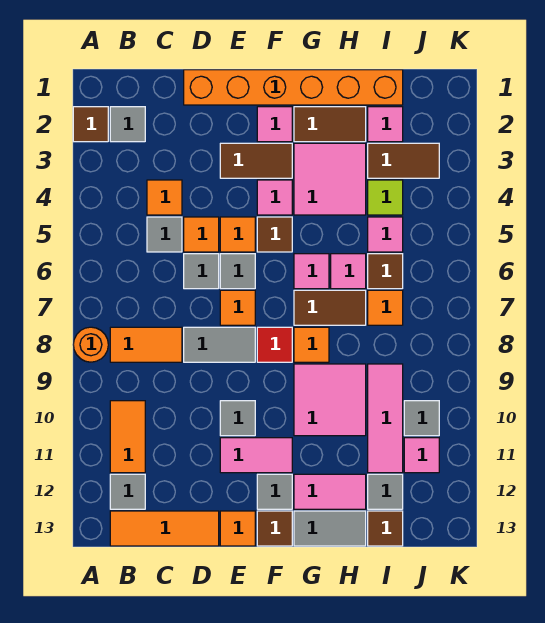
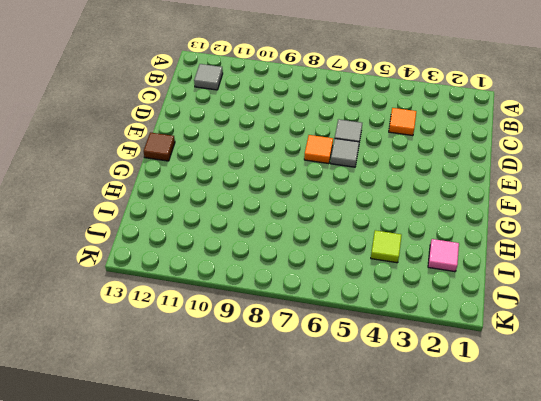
none -> brown tile A2 level 1
none -> orange round brick A8 level 1
none -> grey tile B2 level 1
none -> orange tile B8:C8 level 1

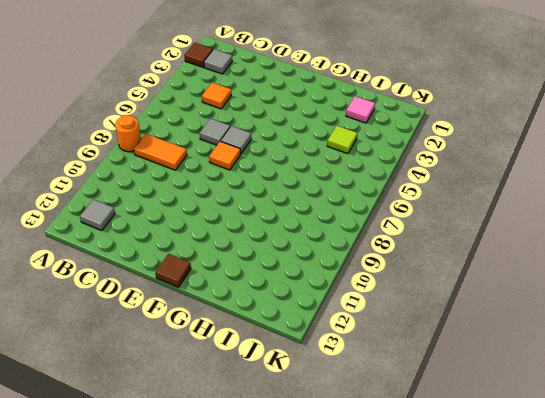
none -> orange tile B10:B11 level 1
none -> orange tile B13:D13 level 1
none -> grey tile C5 level 1
none -> orange brick D1:I1 level 1

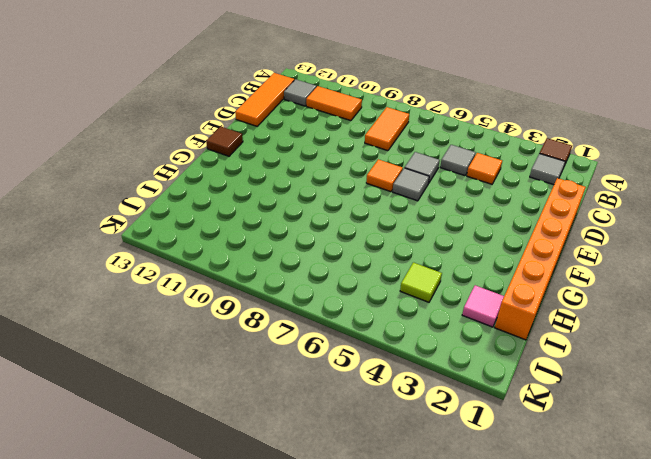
none -> orange round brick A8 level 1
none -> orange tile D5 level 1
none -> grey tile D8:E8 level 1
none -> brown tile E3:F3 level 1

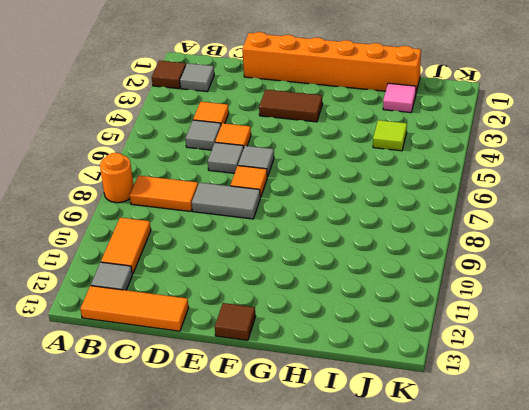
none -> orange tile E5 level 1
none -> grey tile E10 level 1
none -> pink tile E11:F11 level 1
none -> orange tile E13 level 1

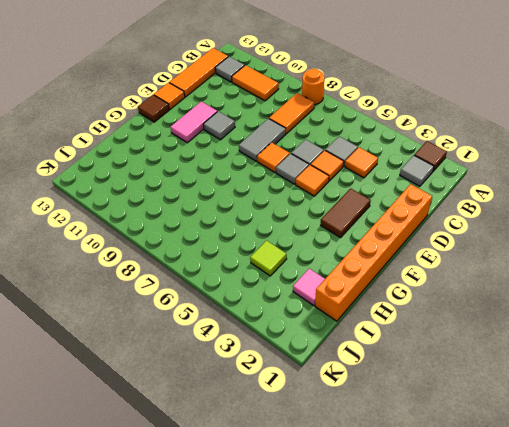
none -> pink tile F2 level 1
none -> pink tile F4 level 1
none -> brown tile F5 level 1
none -> red tile F8 level 1

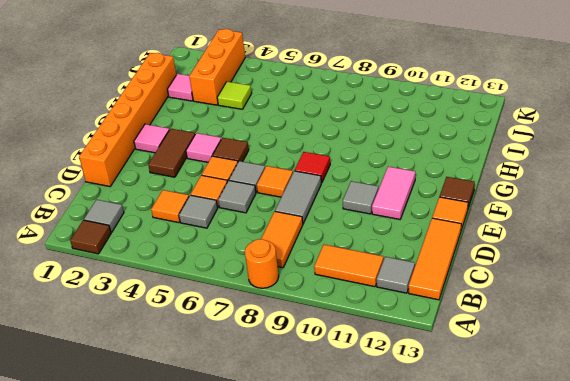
orange brick I3:K3 level 1 -> brown tile I3:J3 level 1
none -> grey tile F12 level 1
none -> brown tile G2:H2 level 1
none -> pink tile G3:H4 level 1
none -> pink tile G6 level 1

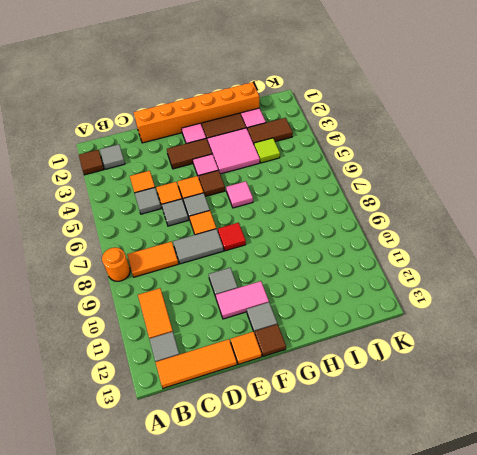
none -> brown tile G7:H7 level 1
none -> orange tile G8 level 1
none -> pink tile G9:H10 level 1
none -> pink tile G12:H12 level 1

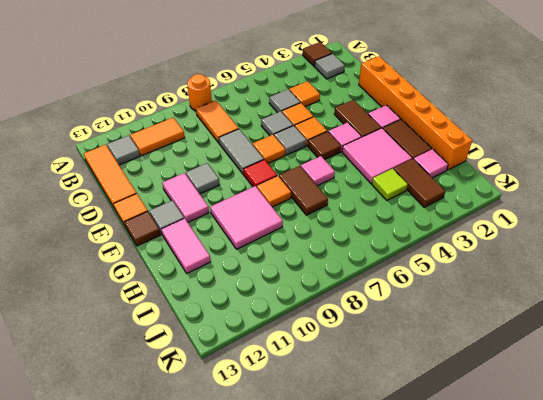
none -> grey tile G13:H13 level 1
none -> pink tile H6 level 1
none -> pink tile I5 level 1
none -> brown tile I6 level 1

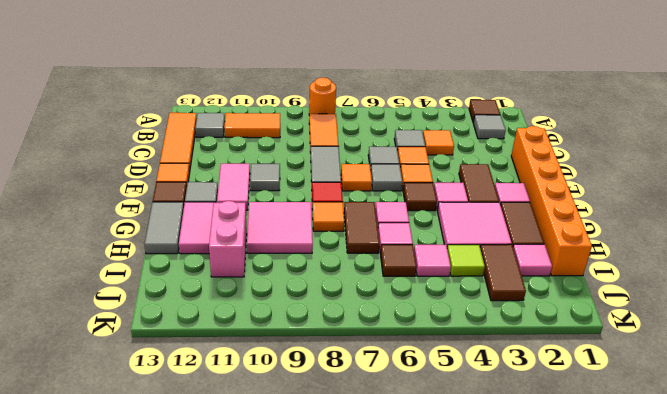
pink brick H11:I11 level 1 -> pink tile I9:I11 level 1
none -> orange tile I7 level 1
none -> grey tile I12 level 1
none -> brown tile I13 level 1
none -> grey tile J10 level 1

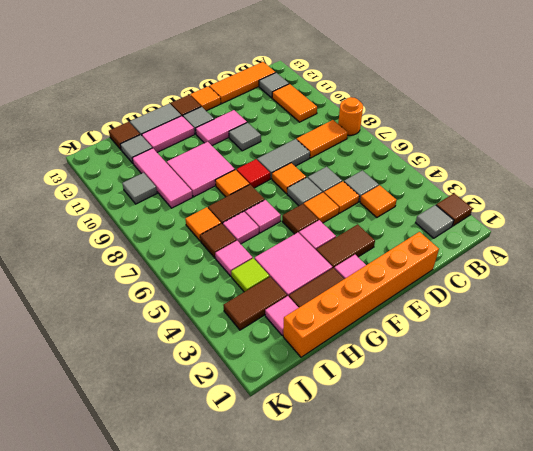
none -> pink tile J11 level 1

